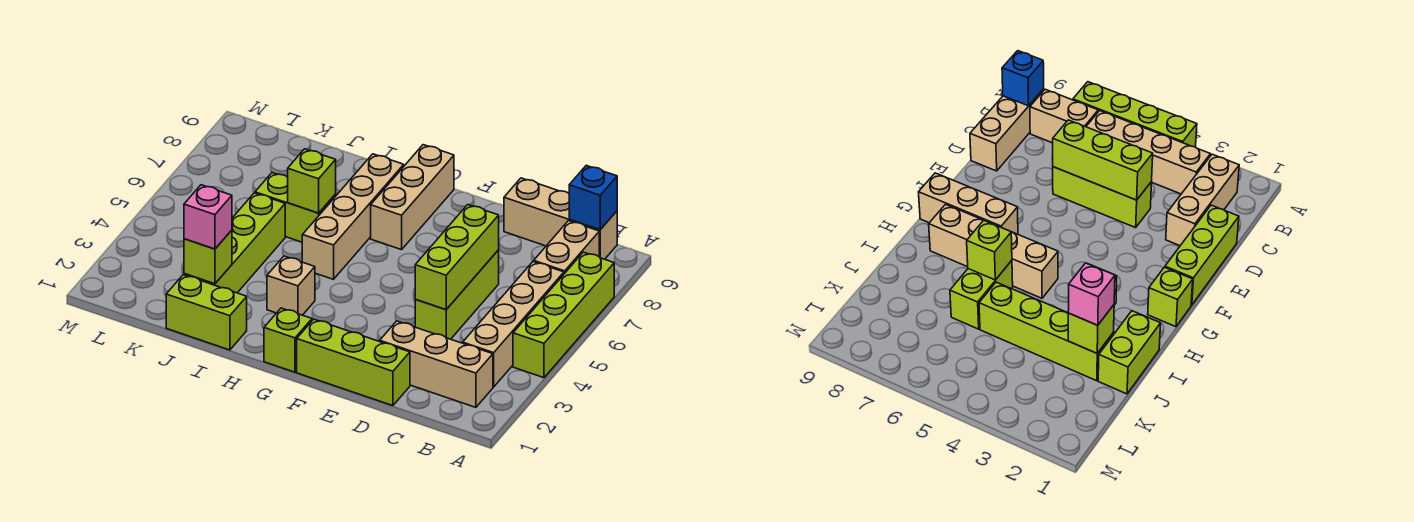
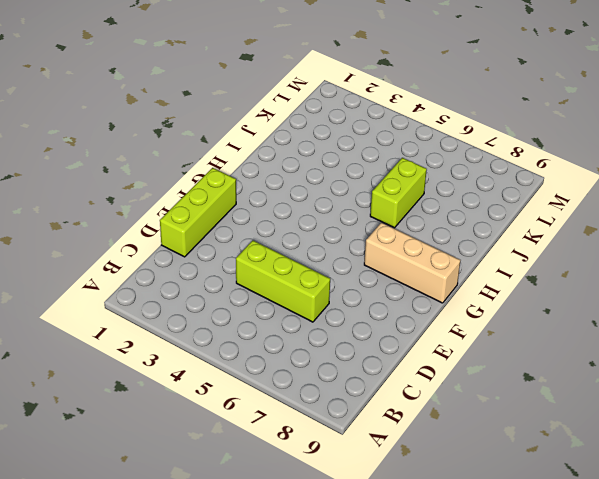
none -> lime brick A4:A7 level 1
none -> tan brick B2:D2 level 1
none -> tan brick B3:B6 level 1

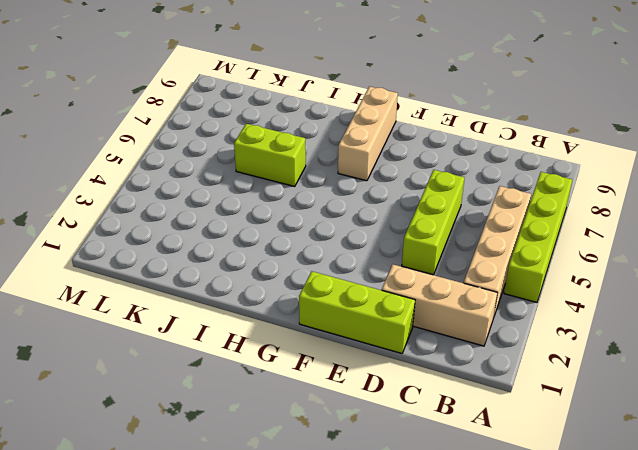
none -> tan brick B7:B8 level 1
none -> tan brick B9:D9 level 1
none -> lime brick G1 level 1

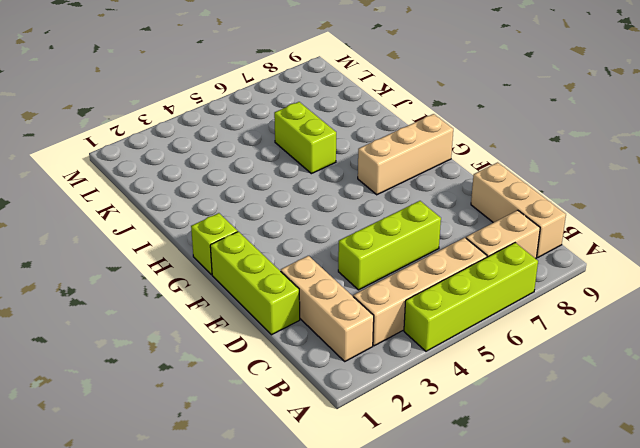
none -> tan brick H3 level 1
none -> tan brick H5:H8 level 1
none -> lime brick I1:J1 level 1

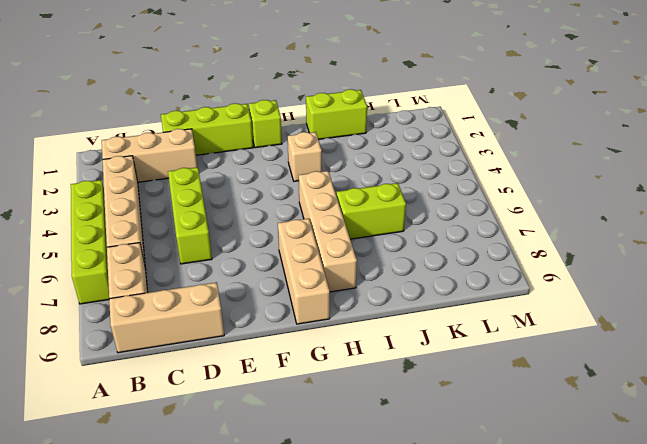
none -> lime brick J2:J5 level 1
none -> blue brick B9 level 2
none -> lime brick D4:D6 level 2

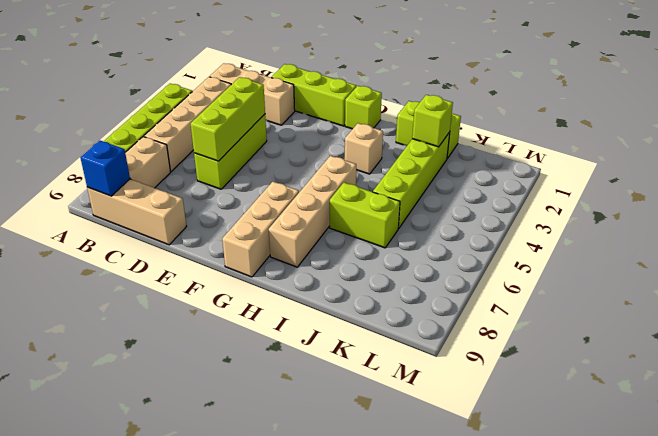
none -> lime brick I6 level 2
none -> pink brick J2 level 3

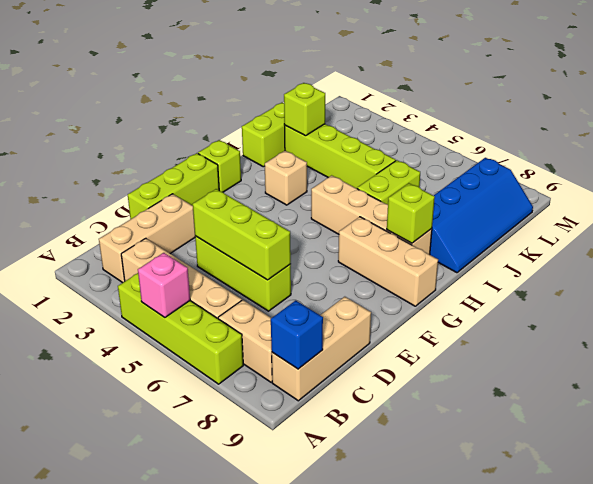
pink brick A5 level 2 -> pink brick J2 level 3
lime brick H8 level 2 -> lime brick I6 level 2
blue slope I8:L9 level 1 top 8 -> none

